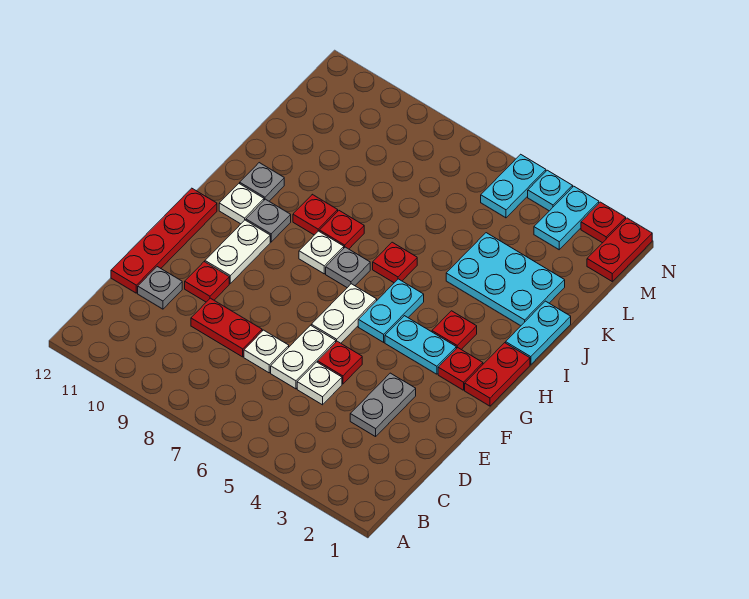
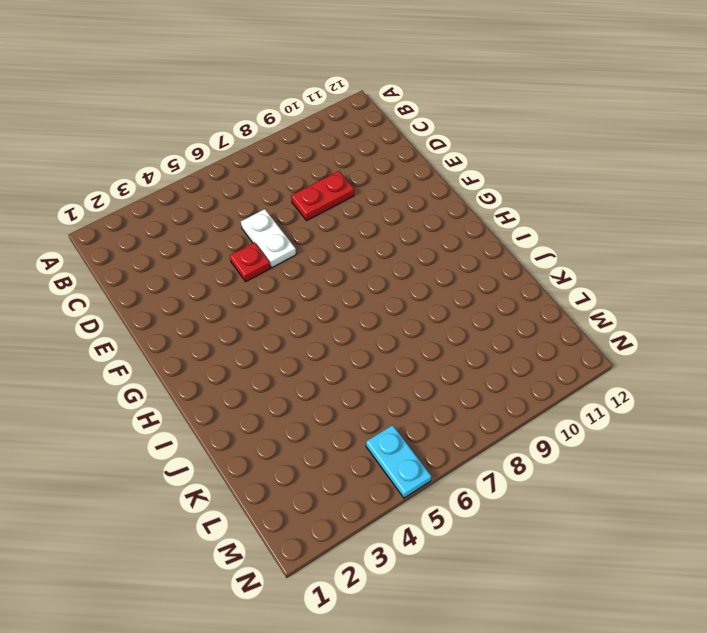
none -> grey plate D3:E3 level 1
none -> white plate D5 level 1
none -> white plate D7 level 1
none -> grey plate D11 level 1

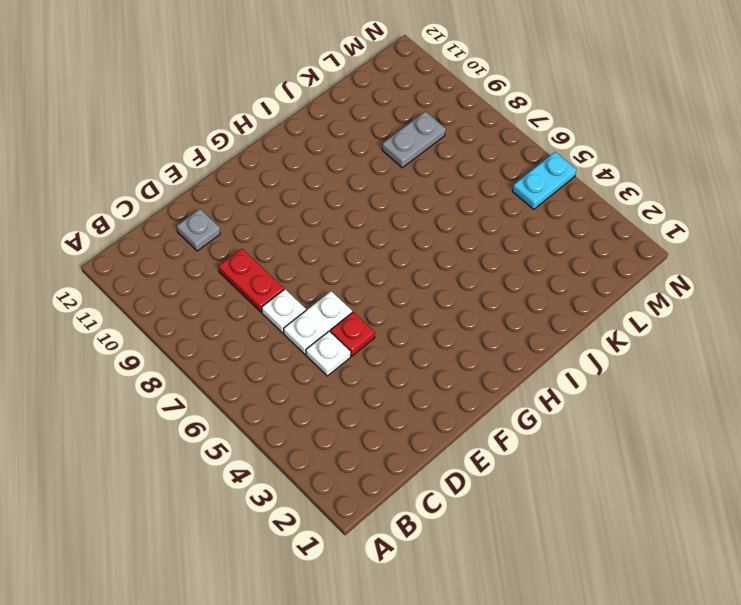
grey plate K9:L9 level 1 -> grey plate D3:E3 level 1
none -> red plate D12:G12 level 1
none -> red plate E10 level 1
none -> white plate F6:G6 level 1
none -> white plate F10:G10 level 1

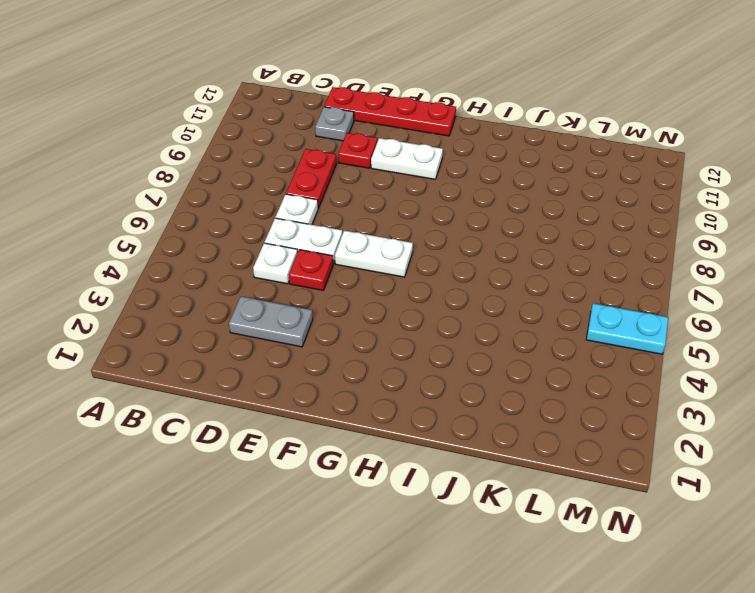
none -> red plate G1:H1 level 1
none -> red plate G2 level 1
none -> cyan plate G3:G4 level 1
none -> cyan plate G5:H5 level 1

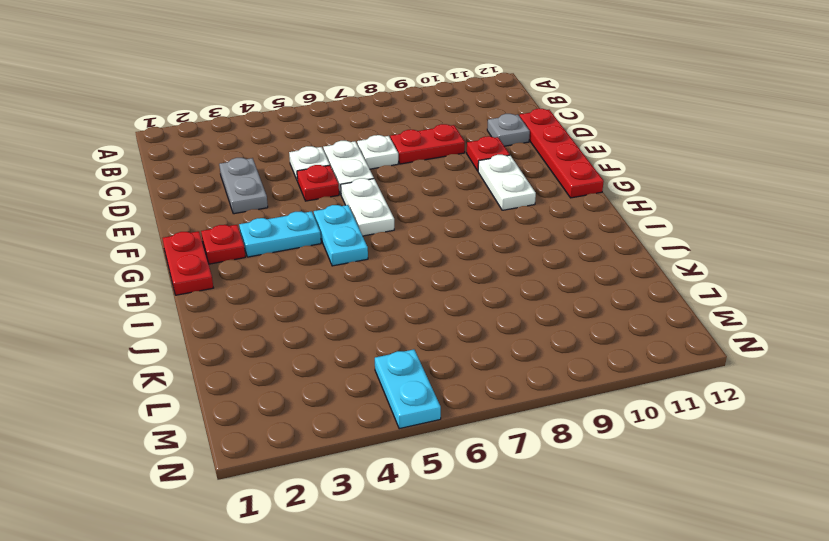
none -> red plate H3 level 1
none -> grey plate H7 level 1
none -> white plate H8 level 1
none -> grey plate H10 level 1

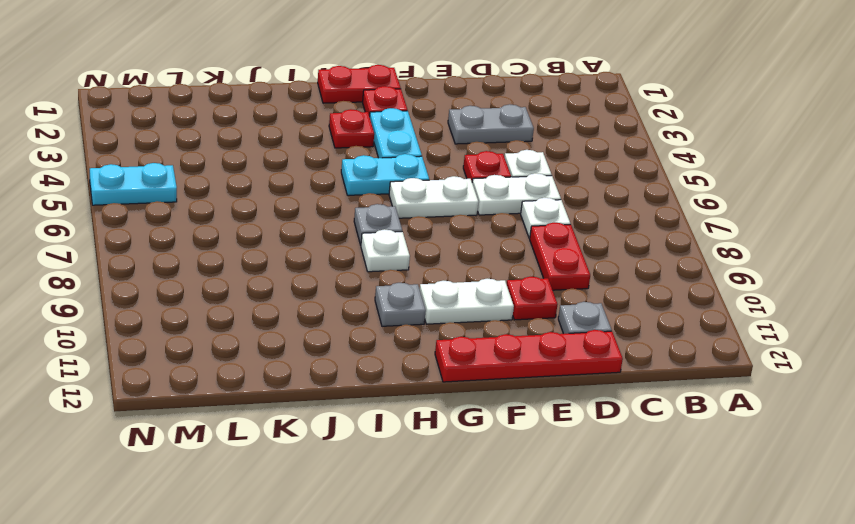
none -> white plate H11 level 1
none -> cyan plate I1:J1 level 1
none -> red plate I6 level 1
none -> red plate I8 level 1

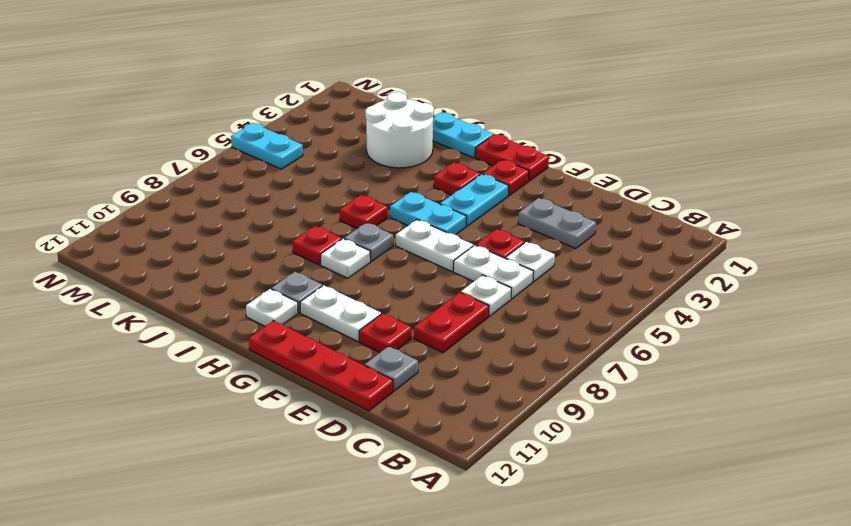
white round brick J2:K3 level 1 -> cyan plate J2:K4 level 1
none -> red plate I9 level 1
none -> grey plate I11 level 1
none -> red plate M1:N1 level 1
none -> cyan plate M3:N3 level 1

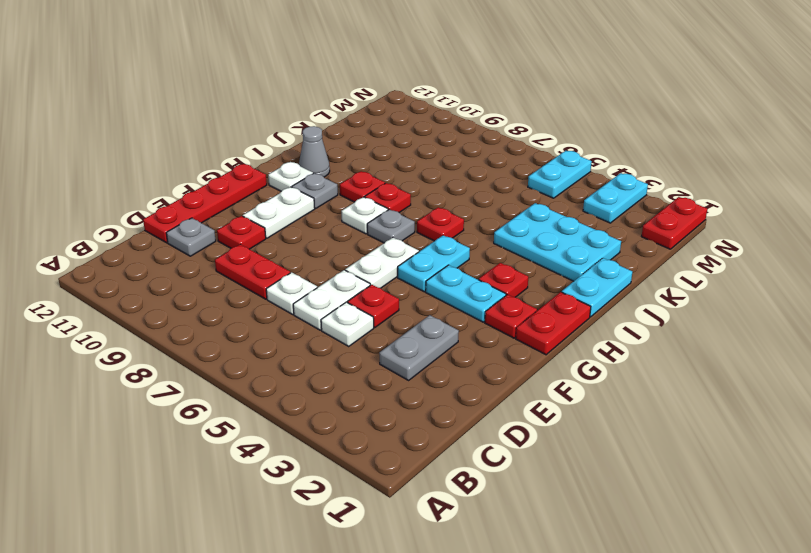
grey cone I11 level 1 -> grey plate I11 level 1
none -> red plate N2 level 1
none -> cyan plate N4 level 1

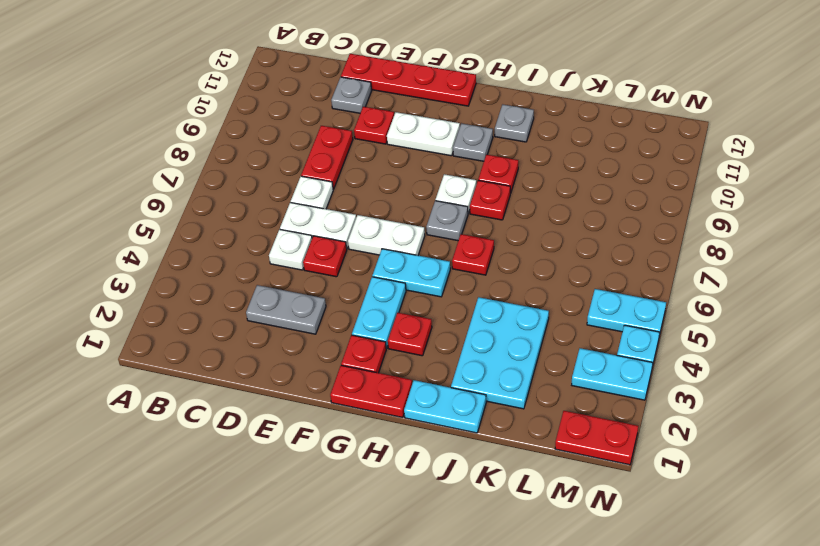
none -> white plate H11 level 1
none -> red plate N2 level 1

